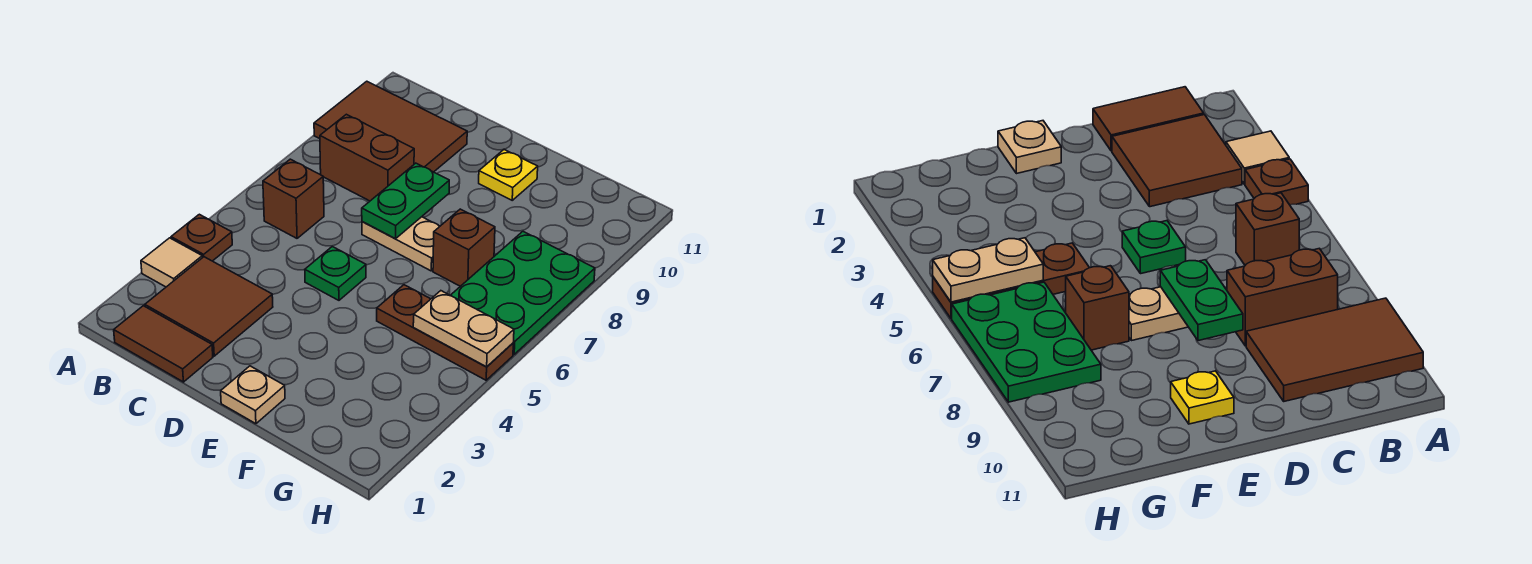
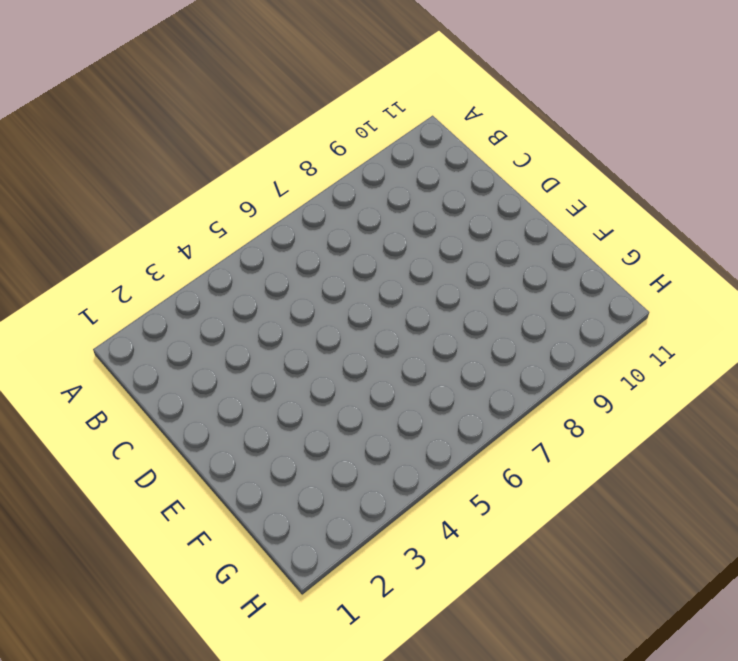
none -> tan tile A3 level 1
none -> brown plate A4 level 1
none -> brown tile A9:C10 level 1

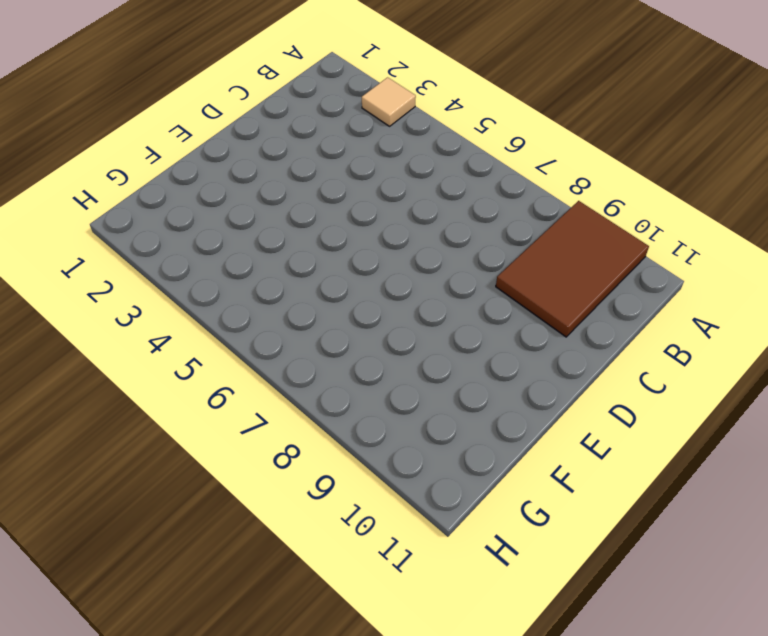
none -> brown plate A4 level 1
none -> brown tile B1:C1 level 1
none -> brown tile B2:C3 level 1

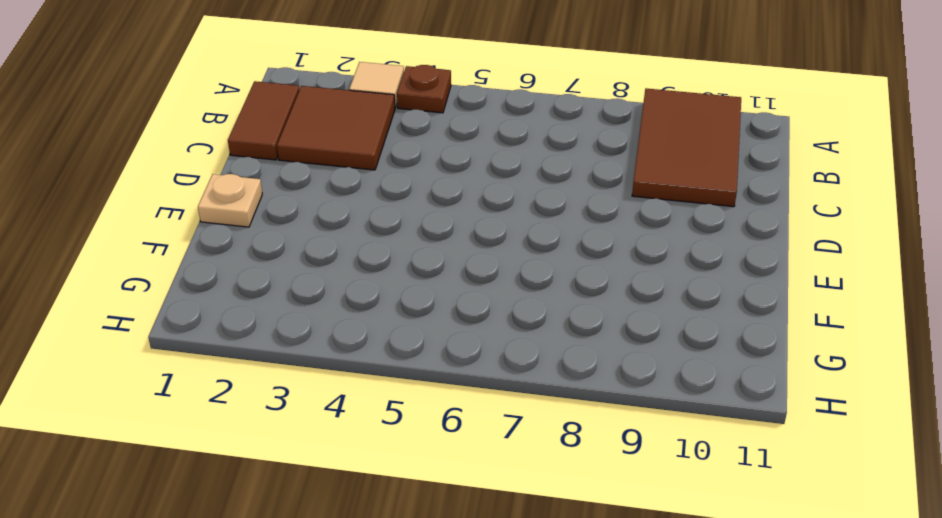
none -> brown brick B6 level 1
none -> brown brick B8:C8 level 1
none -> green plate D5 level 1

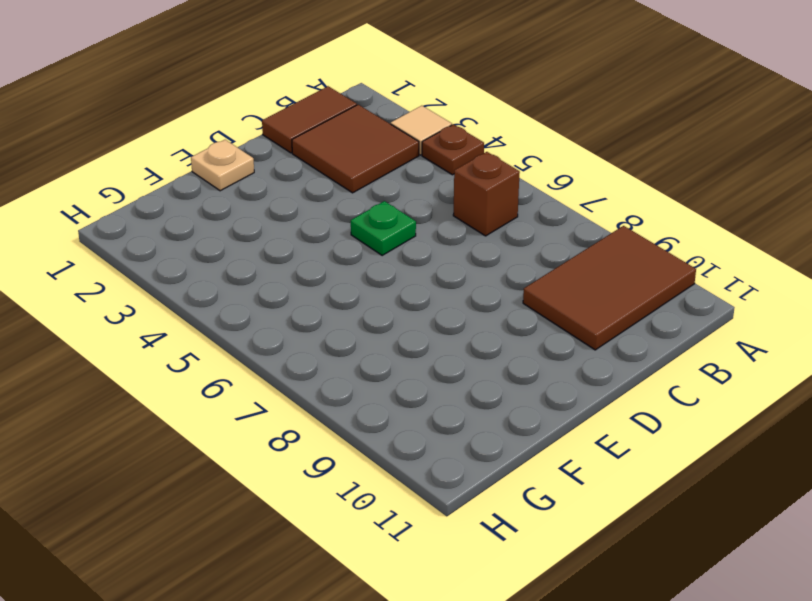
none -> brown brick B8:C8 level 1
none -> tan plate D7:E7 level 1
none -> yellow plate E10 level 1

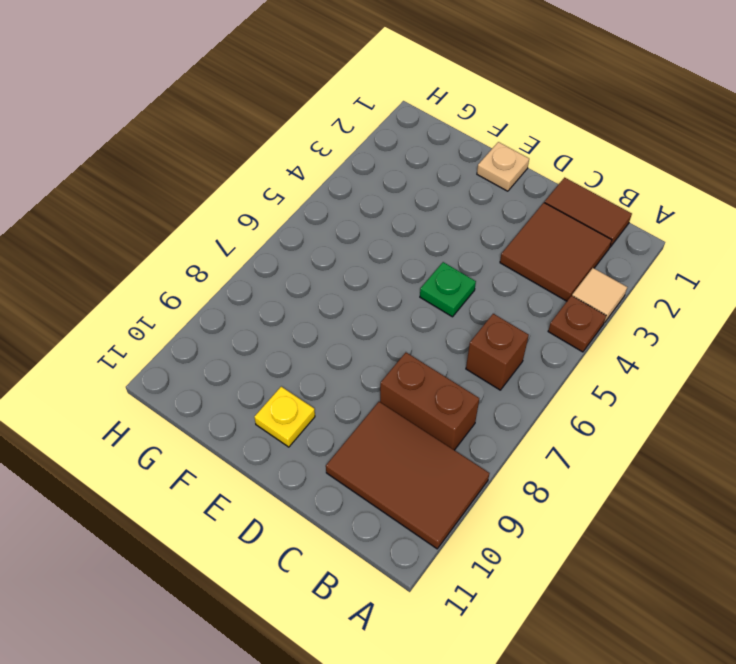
none -> tan plate D7:E7 level 1
none -> brown plate F5:H5 level 1
none -> brown brick F7 level 1

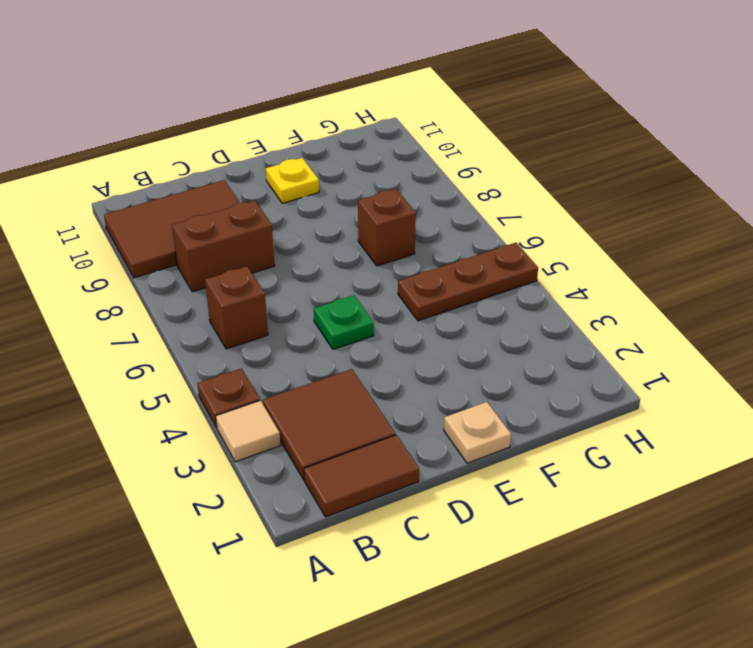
none -> tan plate D7:E7 level 1
none -> green plate G6:H8 level 1
none -> green plate D7:D8 level 2

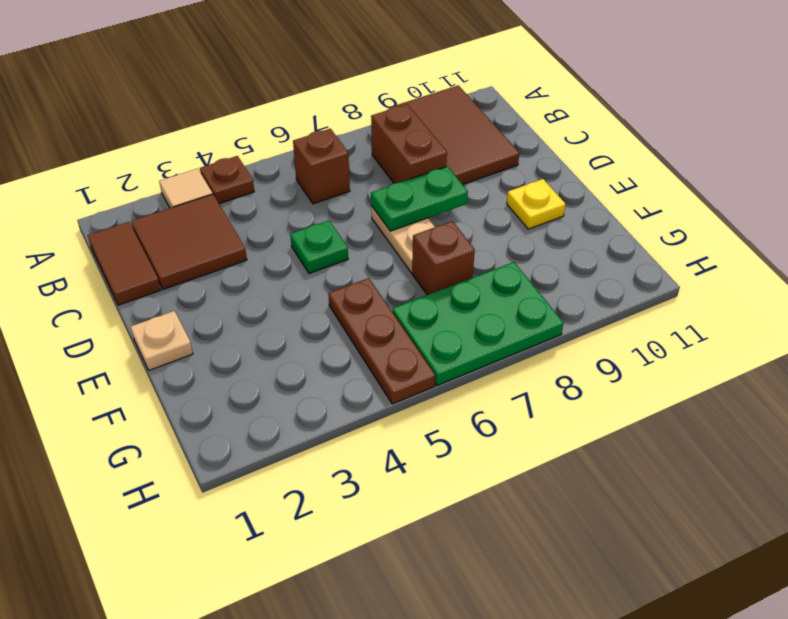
none -> tan plate G5:H5 level 2

